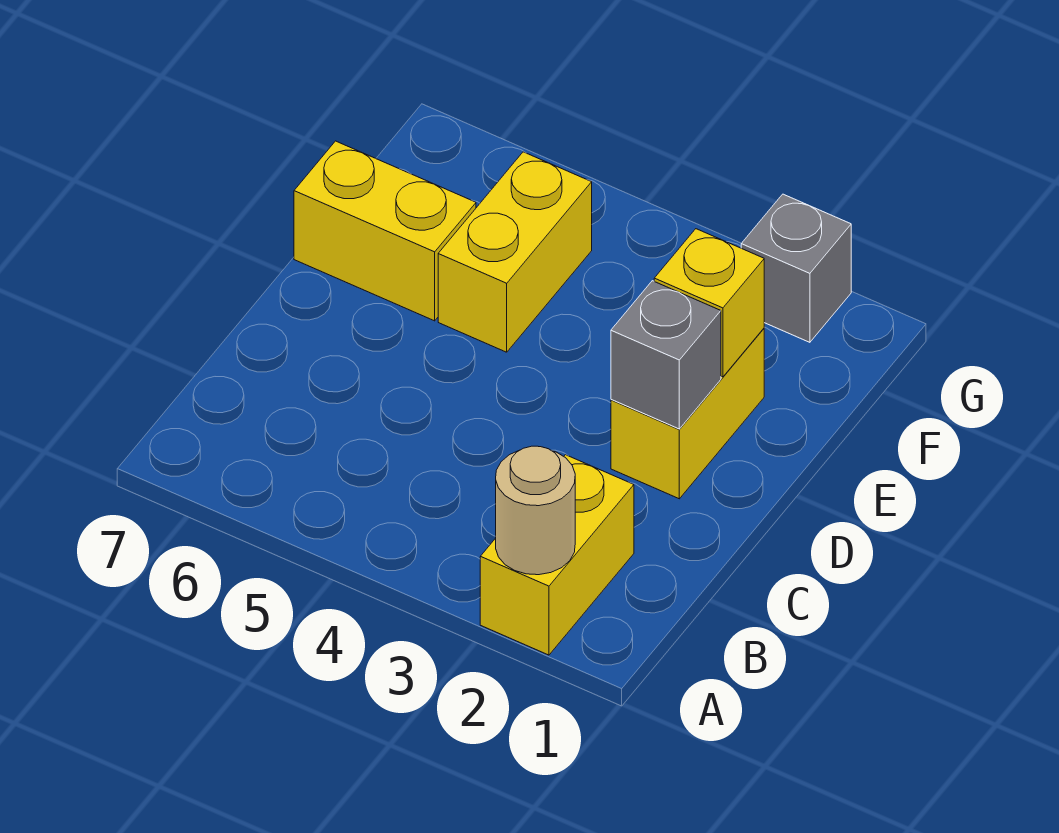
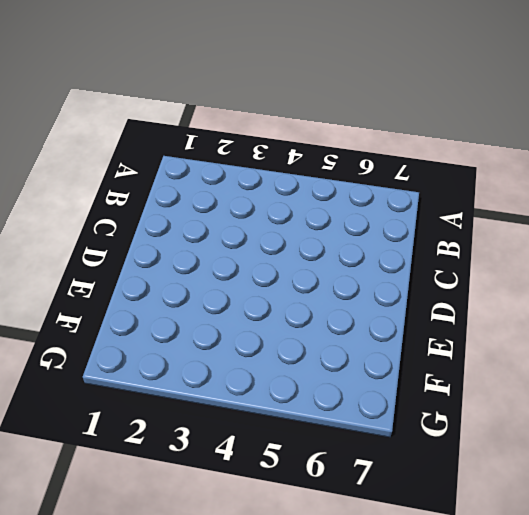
none -> yellow brick A2:B2 level 1
none -> yellow brick D2:E2 level 1

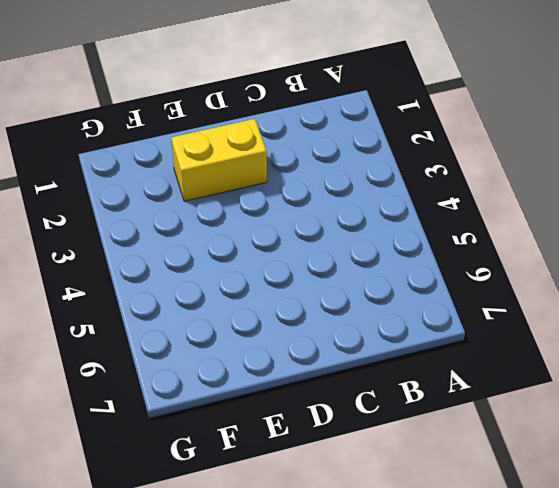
none -> yellow brick A2:B2 level 1
none -> yellow brick E5:F5 level 1

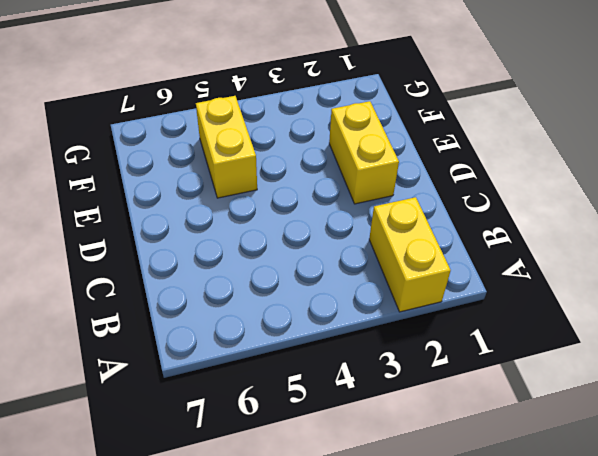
none -> yellow brick E6:E7 level 1
none -> grey brick G2 level 1

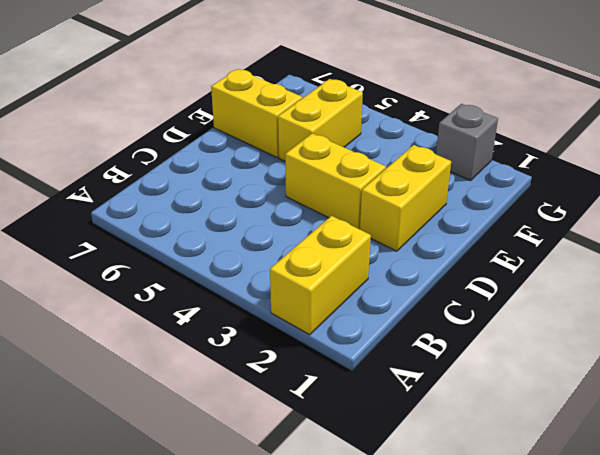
yellow brick D3:D4 level 1 -> none
none -> tan round brick A2 level 2
none -> grey brick D2 level 2

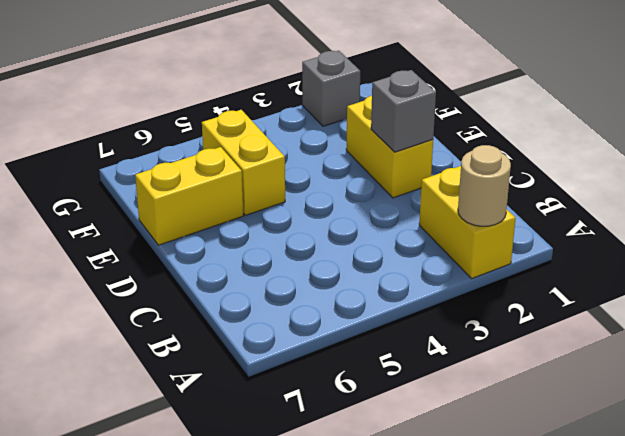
none -> yellow brick E2 level 2

